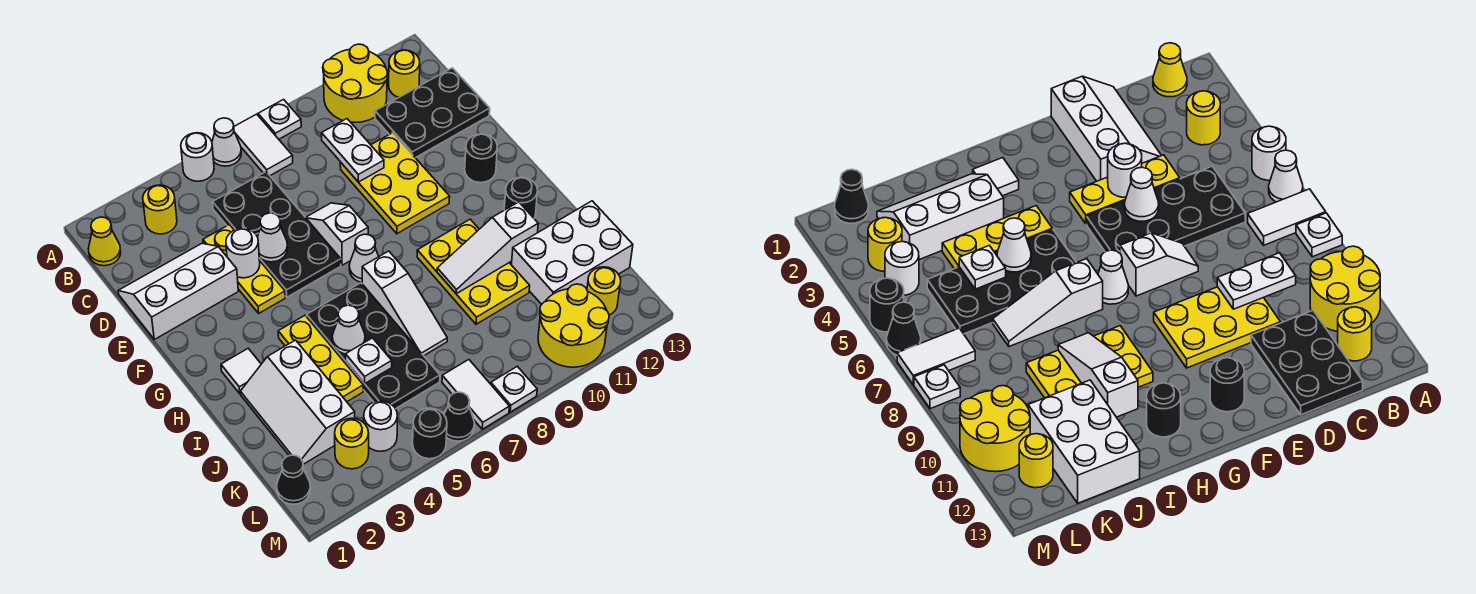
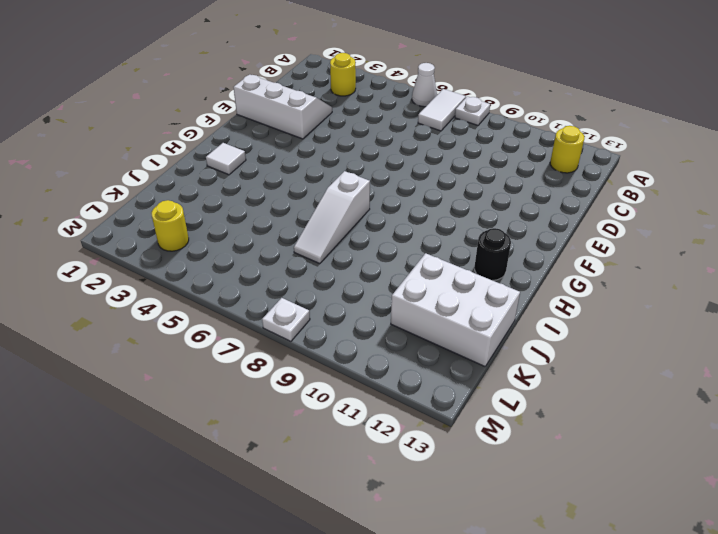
none -> white round brick A5 level 1
none -> yellow round brick A10:B11 level 1
none -> yellow cone B1 level 1
none -> black plate C5:F6 level 1

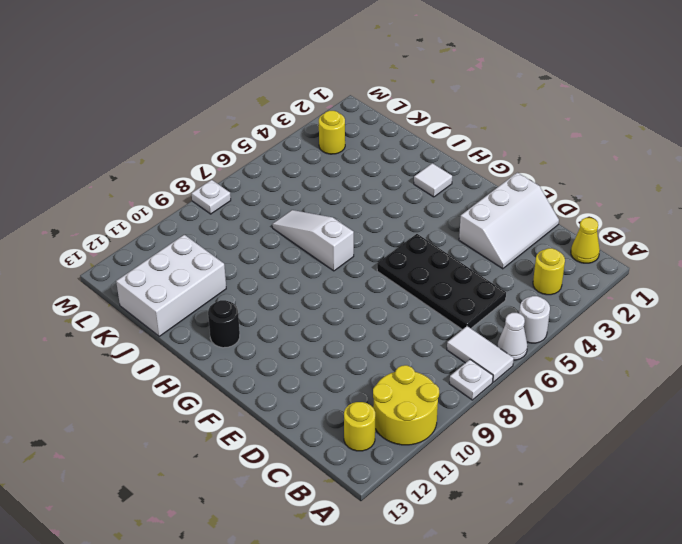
none -> black plate C11:D13 level 1
none -> yellow plate D4:F4 level 1
none -> yellow plate D9:F10 level 1
none -> white slope E7:F7 level 1 top F

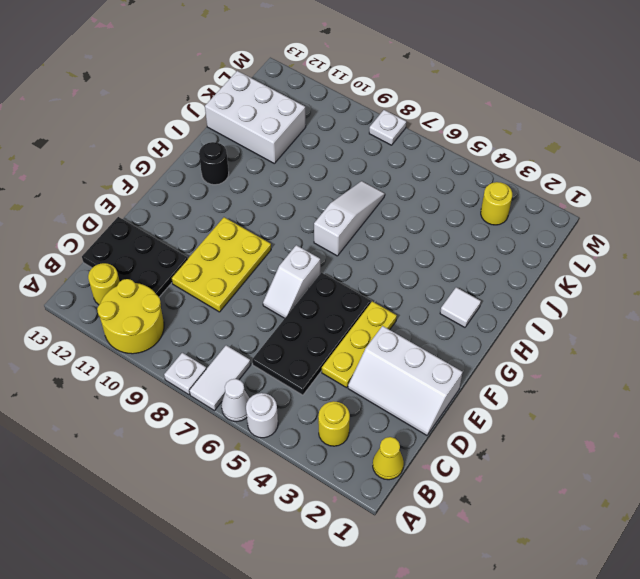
none -> black round brick F12 level 1
none -> white cone G7 level 1
none -> yellow plate H4:J4 level 1
none -> black plate H5:K6 level 1

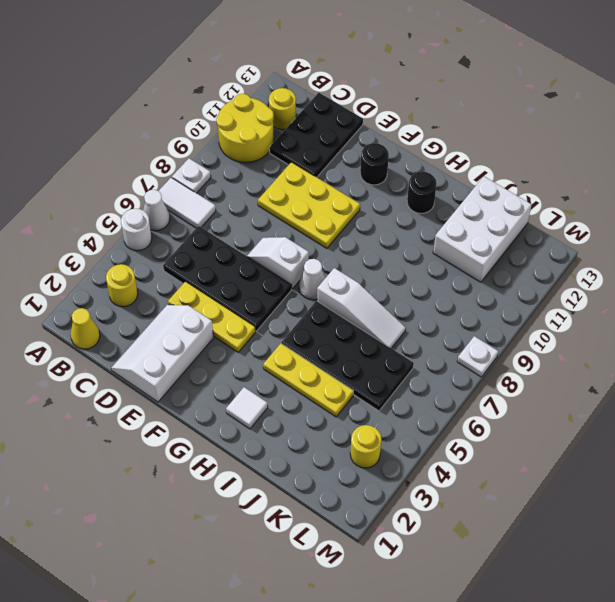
none -> yellow plate H9:J10 level 1
none -> white slope I2:K3 level 1 top 3
none -> black cone L1 level 1
none -> white round brick L4 level 1

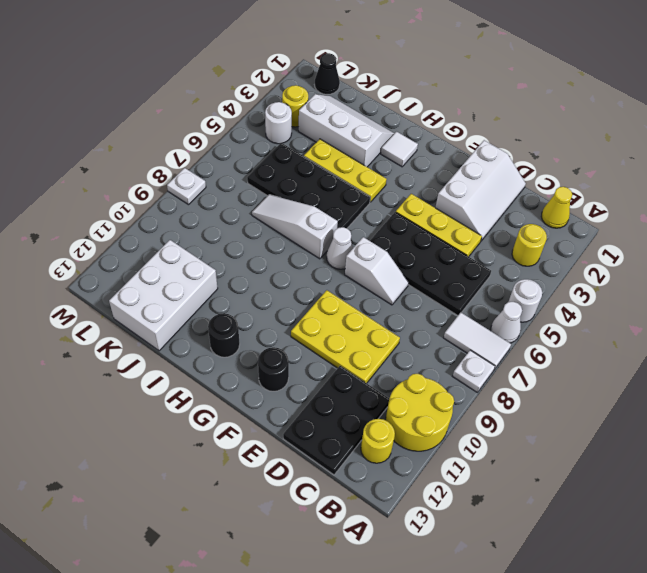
none -> yellow plate H9:J10 level 1
none -> white tile L7:M7 level 1
none -> yellow round brick L10:M11 level 1
none -> yellow round brick L12 level 1

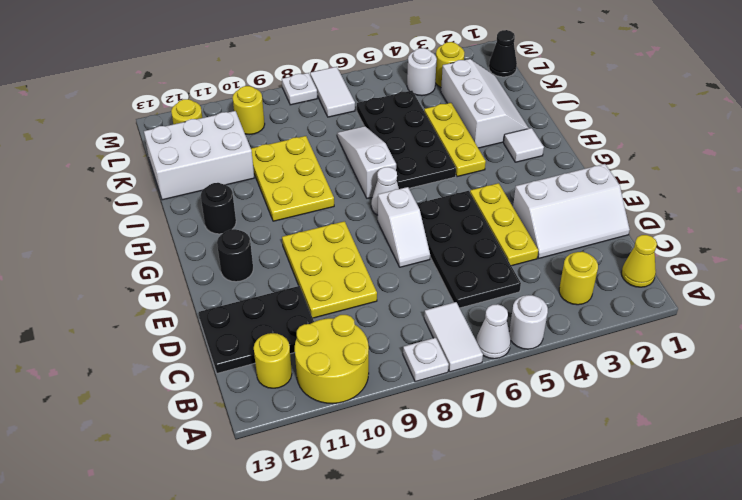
yellow round brick L10 level 1 -> yellow round brick L10:M11 level 1
none -> black round brick M5 level 1
none -> black cone M6 level 1
none -> white plate C9:D9 level 2
none -> white round brick E4 level 2

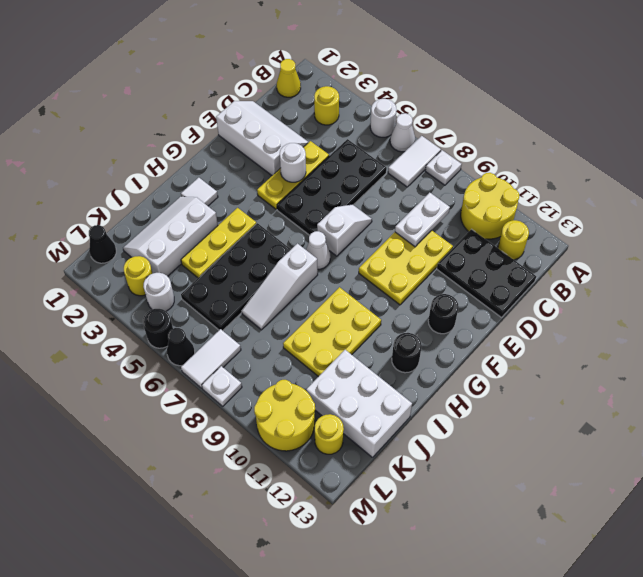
none -> white cone E5 level 2
none -> white cone I5 level 2
none -> white slope I9:I11 level 2 top 11
none -> white plate J5 level 2

